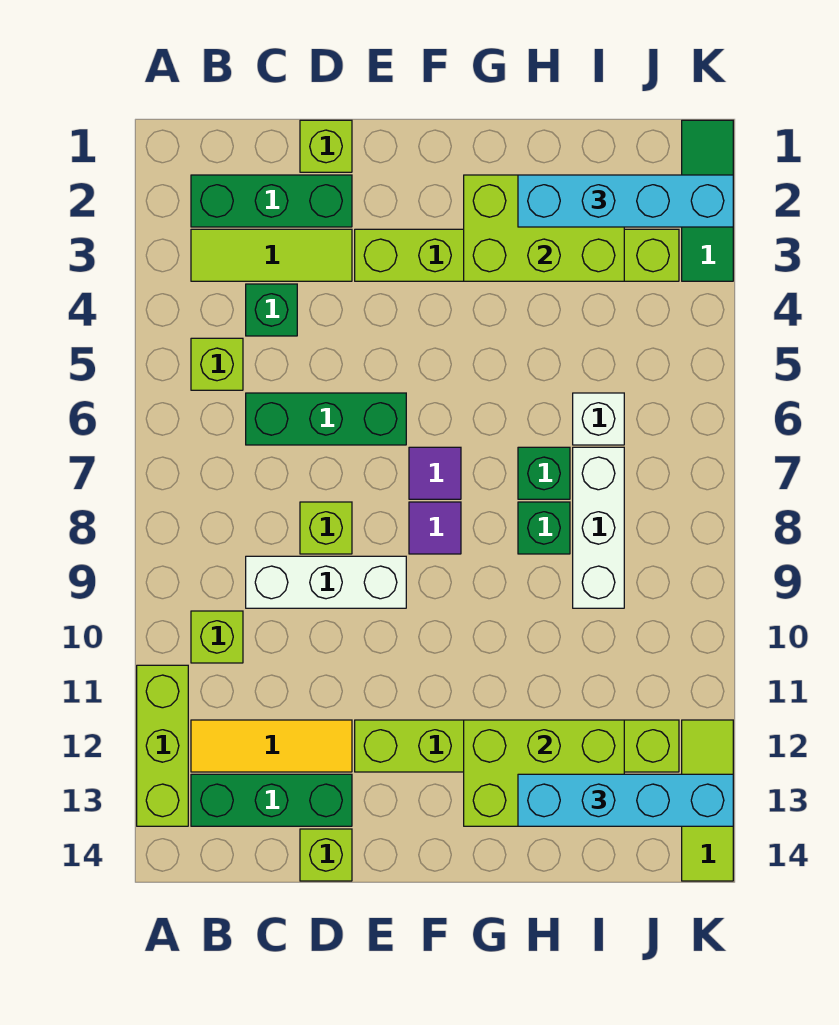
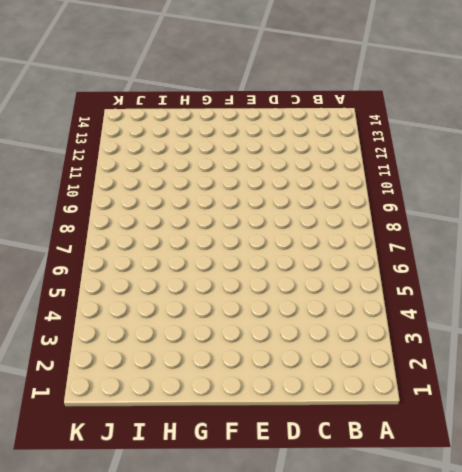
none -> lime brick A11:A13 level 1
none -> green brick B2:D2 level 1
none -> lime tile B3:D3 level 1

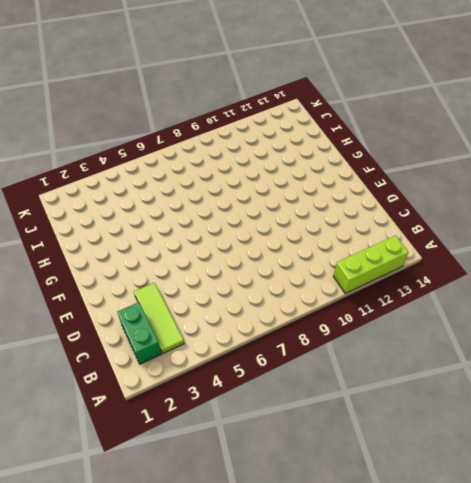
green brick B2:C2 level 1 -> green brick B2:D2 level 1
none -> lime brick B5 level 1
none -> lime brick B10 level 1
none -> yellow tile B12:D12 level 1

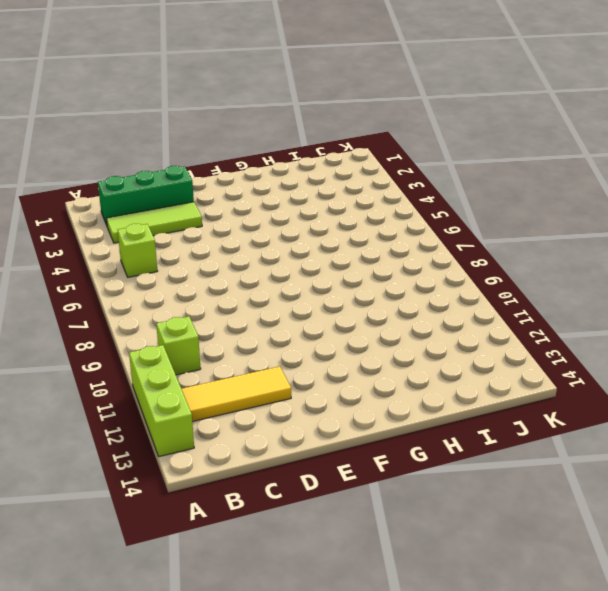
none -> green brick B13:D13 level 1
none -> green brick C4 level 1
none -> green brick C6:E6 level 1

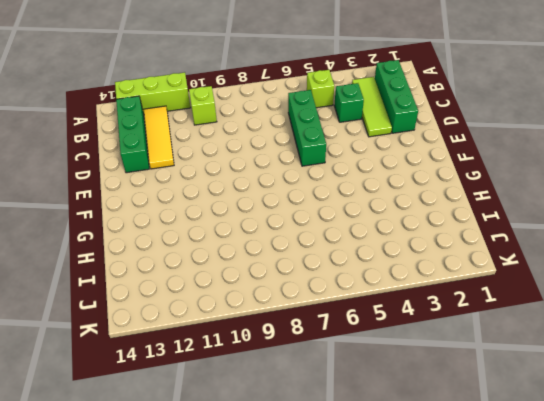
none -> white brick C9:E9 level 1
none -> lime brick D1 level 1
none -> lime brick D8 level 1

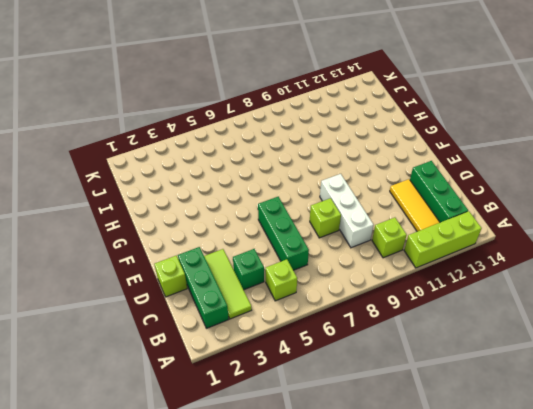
none -> lime brick D14 level 1
none -> lime brick E3:J3 level 1
none -> lime brick E12:J12 level 1

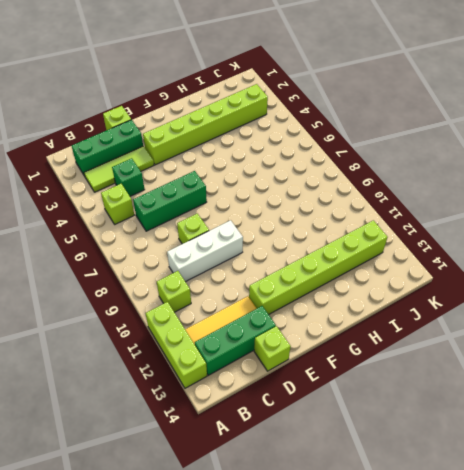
none -> purple tile F7 level 1
none -> purple tile F8 level 1
none -> green brick H7 level 1

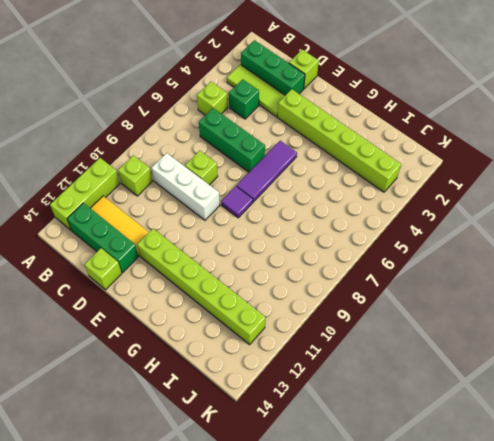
purple tile F5:F7 level 1 -> purple tile F7 level 1
none -> green brick H7 level 1
none -> green brick H8 level 1
none -> white brick I6 level 1

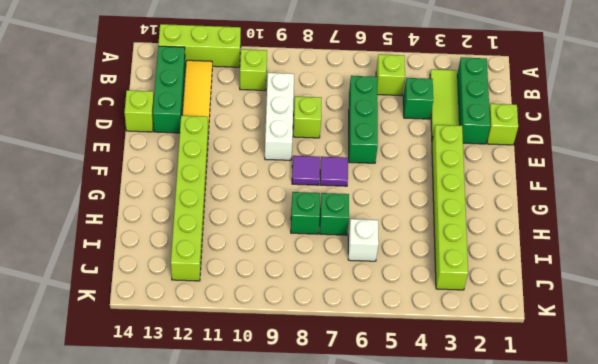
none -> white brick I7:I9 level 1
none -> green tile K1:K3 level 1
none -> lime tile K12:K14 level 1

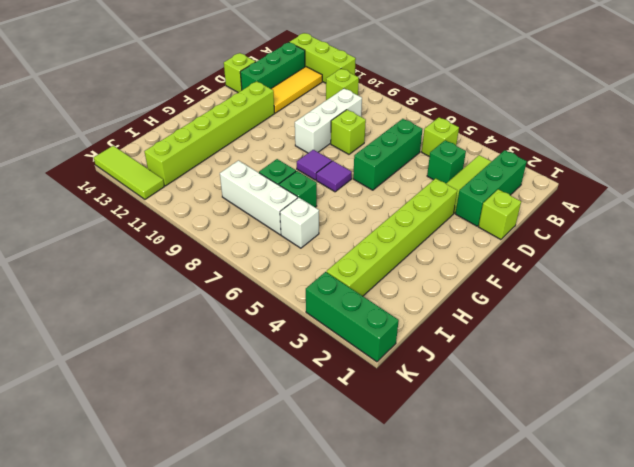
green brick K1:K3 level 1 -> green tile K1:K3 level 1
none -> lime brick G2:I3 level 2
none -> lime brick G12:I13 level 2
none -> cyan brick H2:K2 level 3

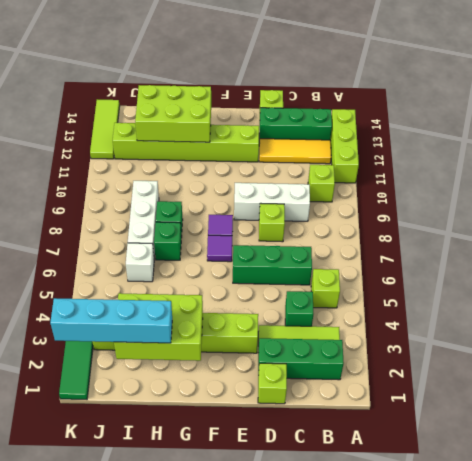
none -> cyan brick H13:K13 level 3

